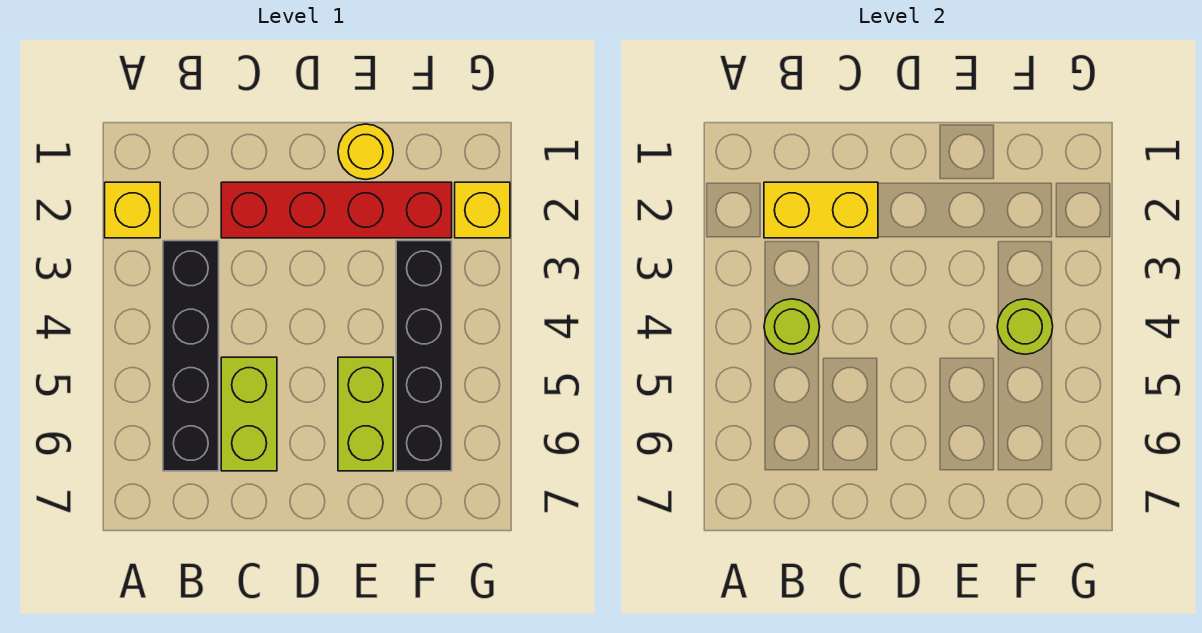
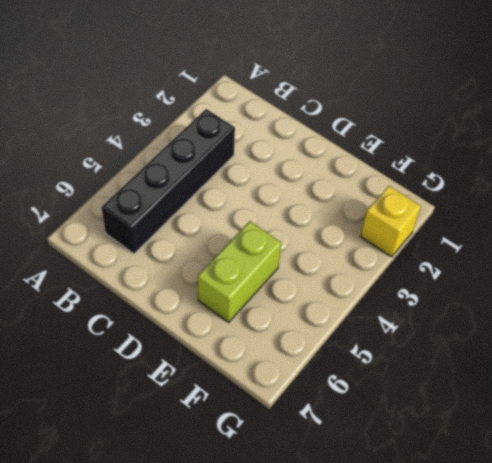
none -> yellow brick A2 level 1
none -> red brick C2:F2 level 1

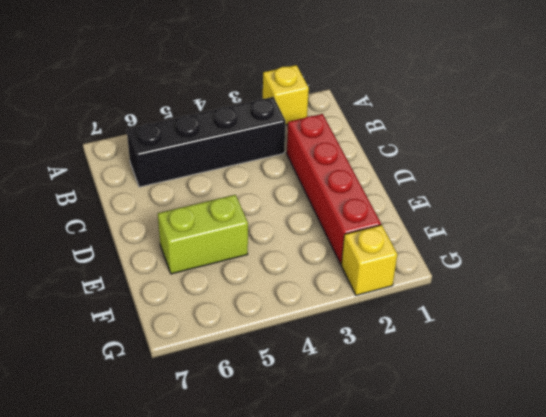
none -> lime brick C5:C6 level 1
none -> yellow round brick E1 level 1

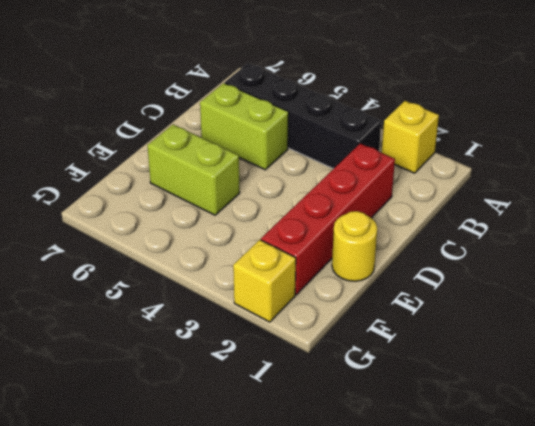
none -> black brick F3:F6 level 1
none -> yellow brick B2:C2 level 2

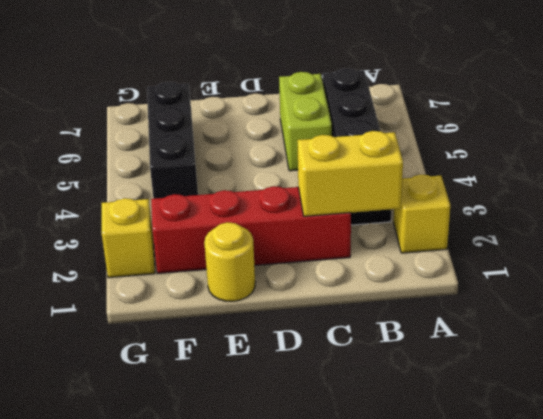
black brick F4:F6 level 1 -> black brick F3:F6 level 1
none -> lime brick E5:E6 level 1
none -> lime round brick B4 level 2

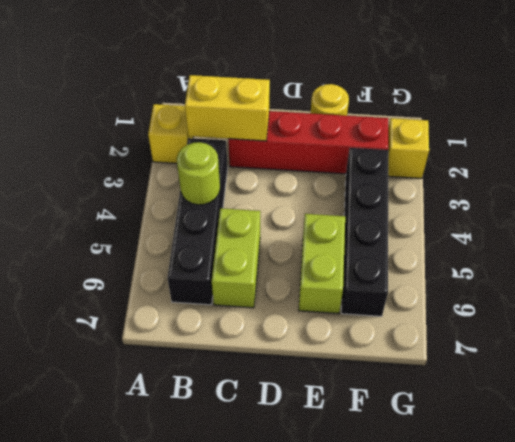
none -> lime round brick F4 level 2

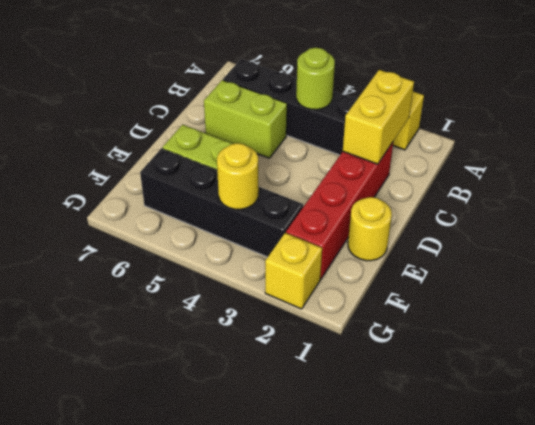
yellow round brick F4 level 2 -> lime round brick F4 level 2

